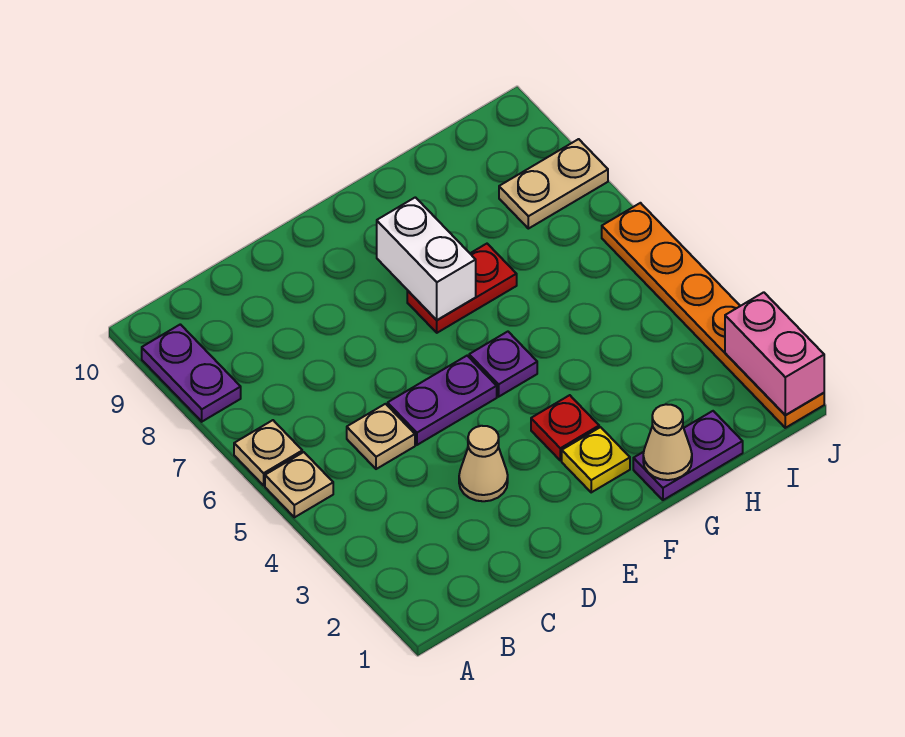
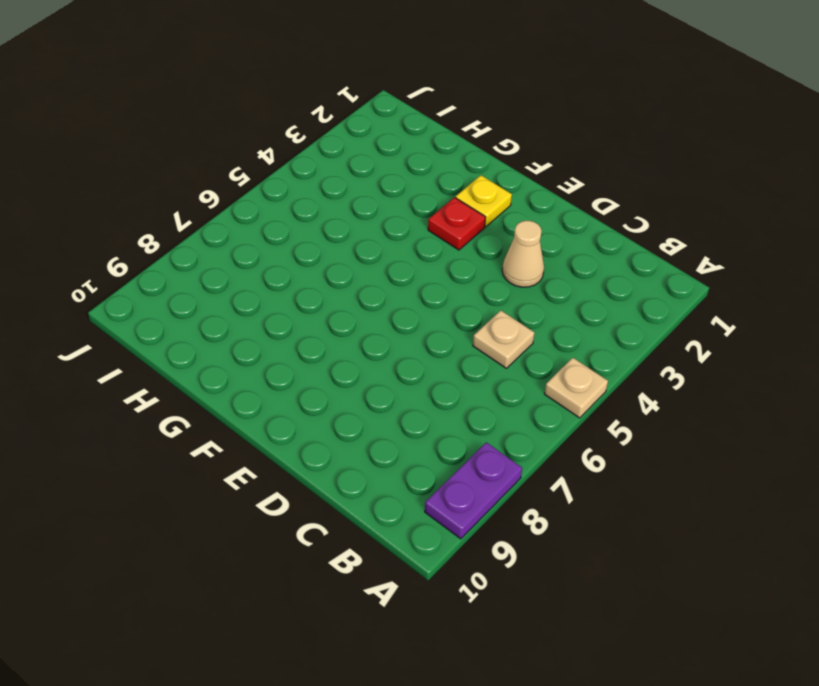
none -> tan plate A6 level 1
none -> purple plate D5:E5 level 1
none -> purple plate F5 level 1

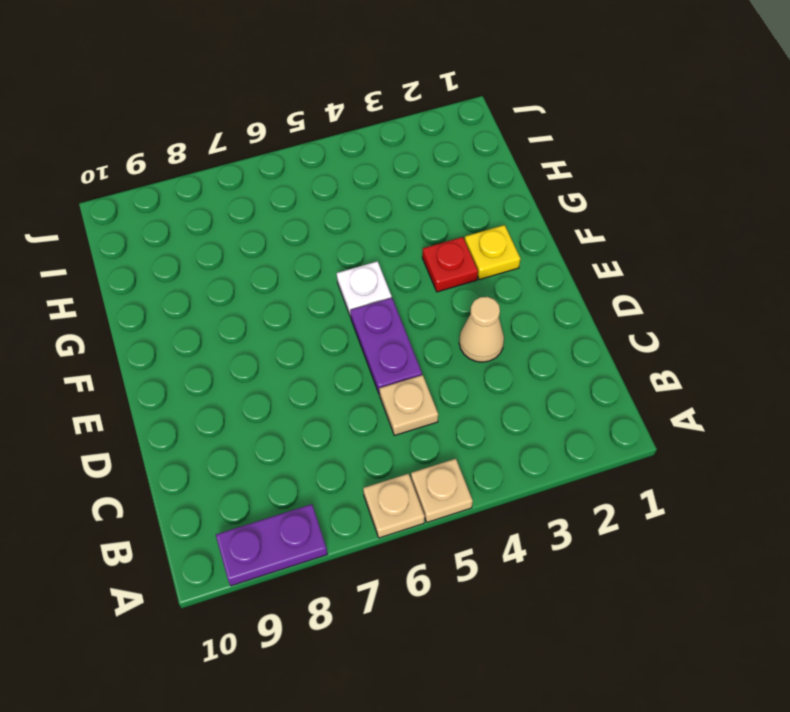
white plate F5 level 1 -> purple plate F5 level 1
none -> red plate F7:G7 level 1
none -> purple plate G1:H1 level 1
none -> tan plate I8:J8 level 1

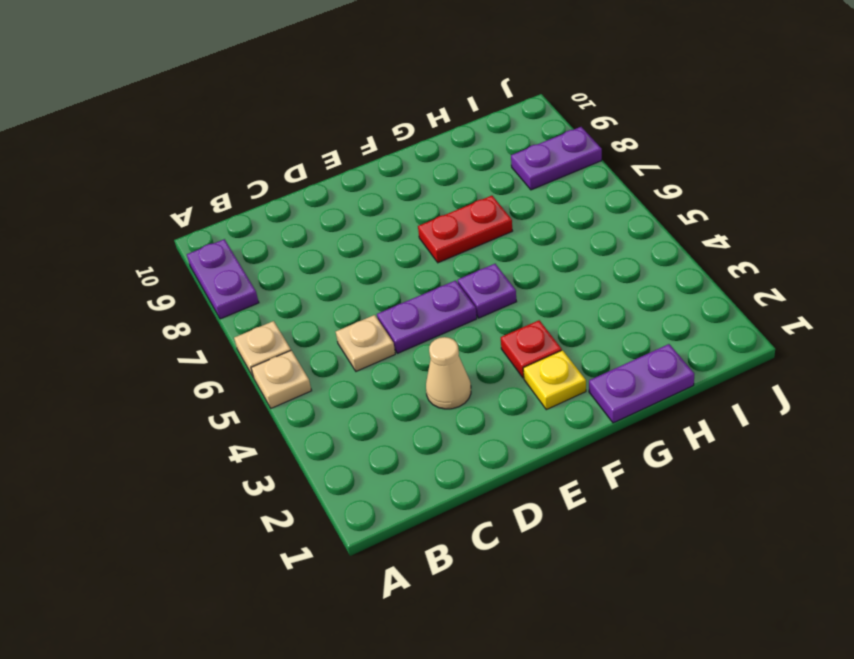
purple plate I8:J8 level 1 -> tan plate I8:J8 level 1
none -> orange plate J1:J6 level 1
none -> white brick F7:F8 level 2
none -> tan cone G1 level 2

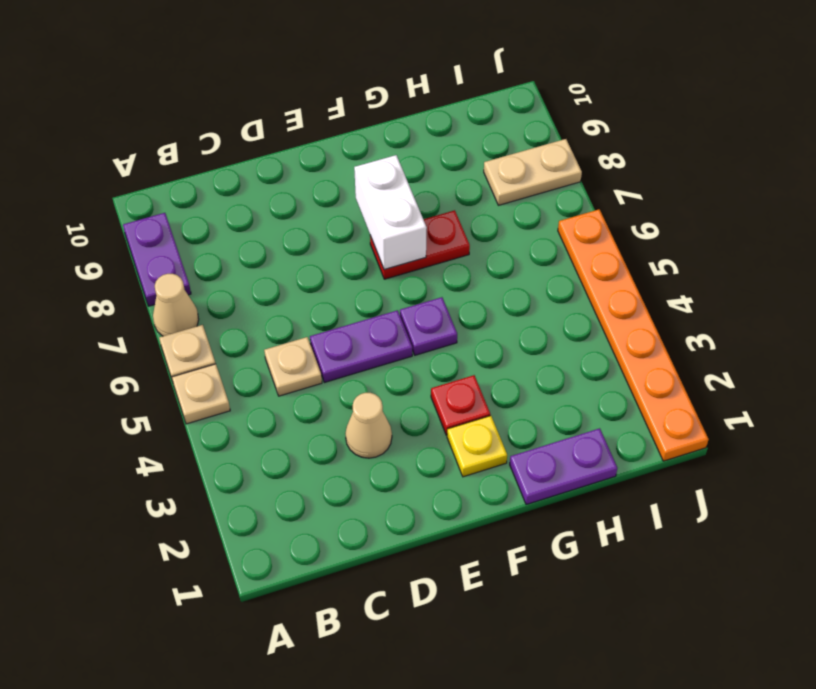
tan cone A7 level 1 -> tan cone G1 level 2
none -> pink brick J1:J2 level 2

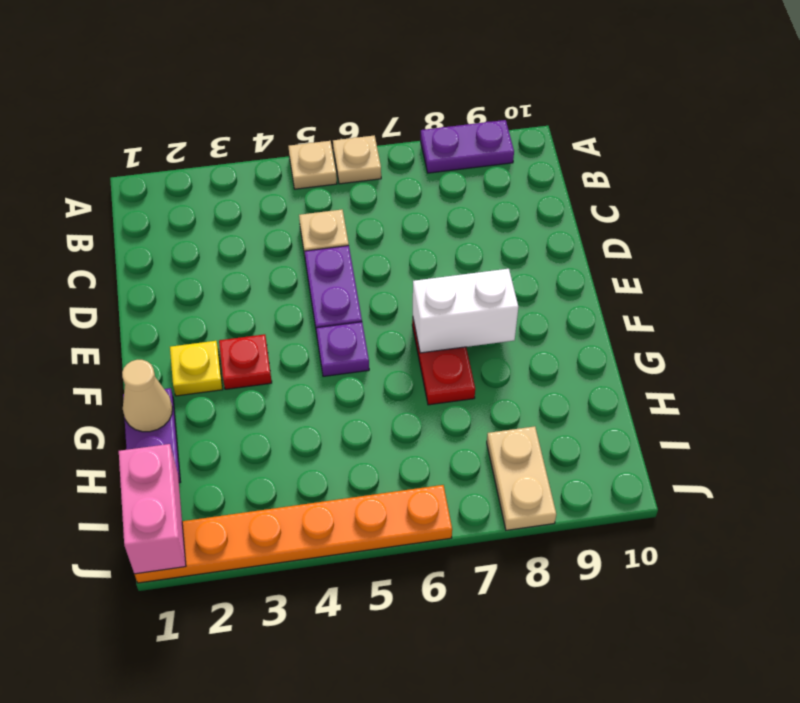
pink brick I1:J1 level 2 -> pink brick J1:J2 level 2
none -> tan cone D3 level 1

